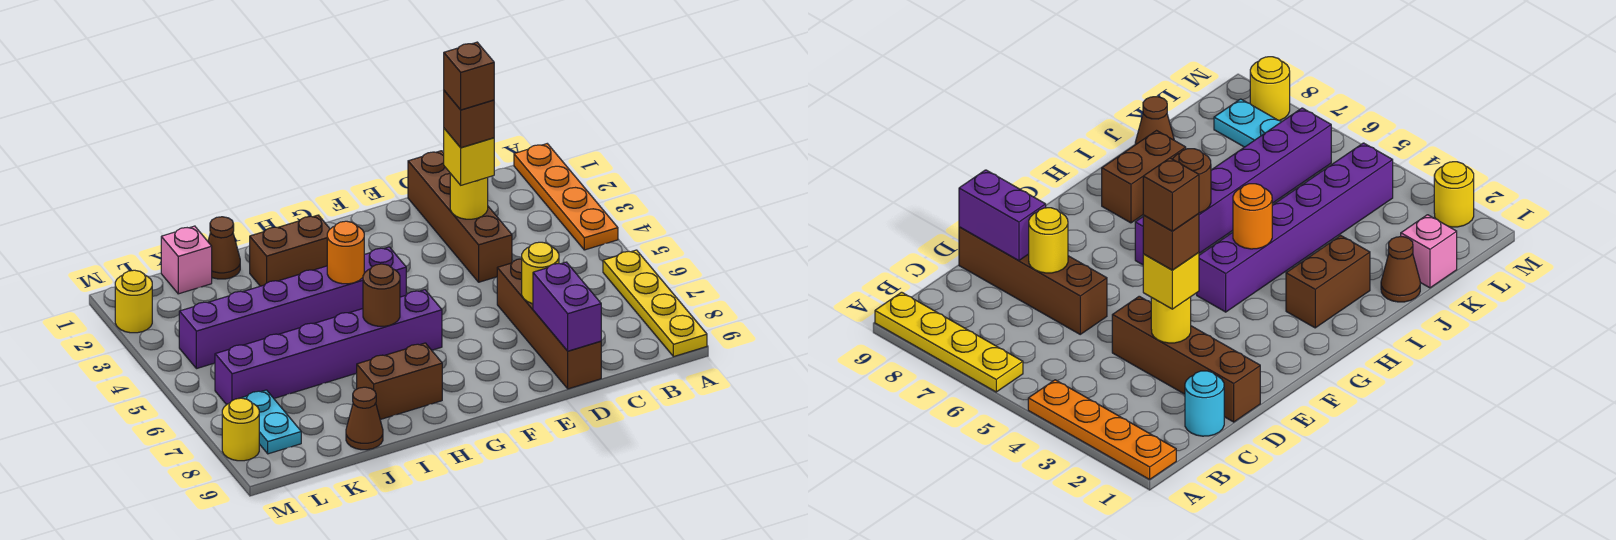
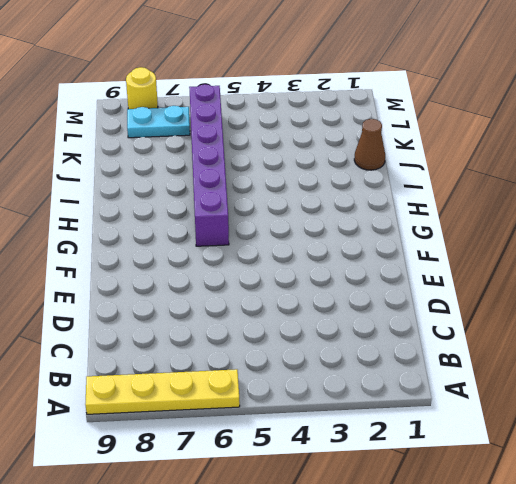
none -> orange plate A1:A4 level 1
none -> cyan round brick C1 level 1
none -> brown brick D1:D4 level 1

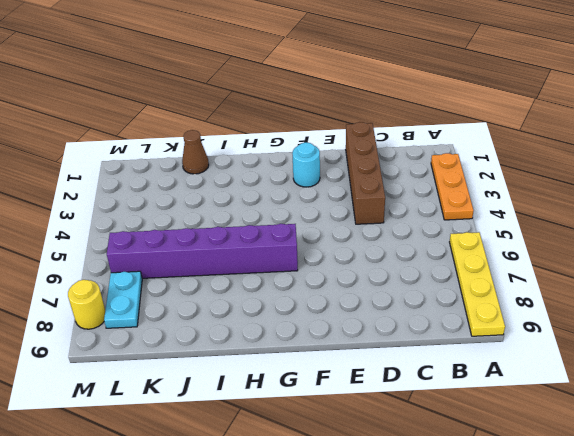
orange plate A2:A4 level 1 -> orange plate A1:A4 level 1
cyan round brick F2 level 1 -> cyan round brick C1 level 1
none -> brown brick D6:D9 level 1
none -> purple brick G4:L4 level 1
none -> brown brick H2:I2 level 1

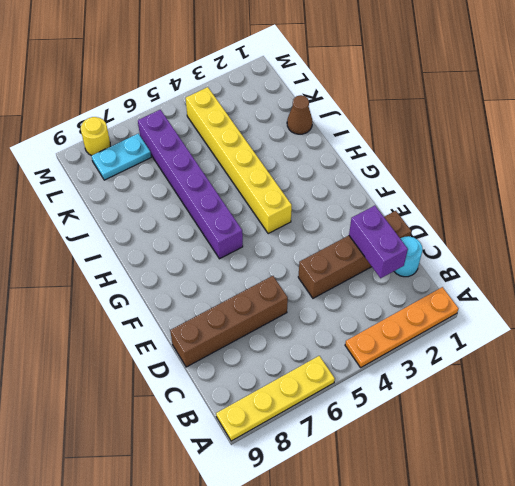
purple brick C2:D2 level 2 -> purple brick D8:D9 level 2
yellow brick G4:L4 level 1 -> purple brick G4:L4 level 1
none -> brown brick H2:I2 level 1
none -> brown brick H8:I8 level 1
none -> brown cone J9 level 1

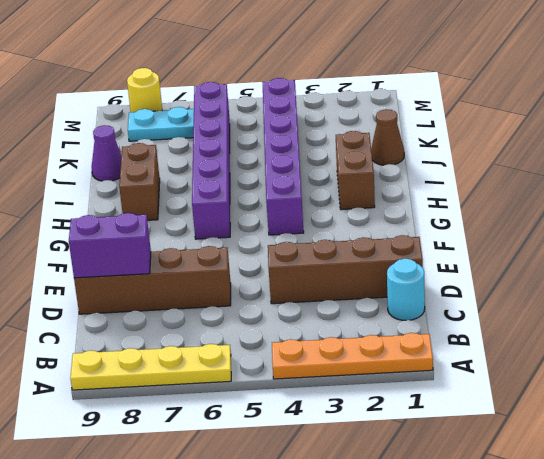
purple cone J9 level 1 -> brown cone J9 level 1
none -> pink brick K1 level 1
none -> yellow round brick M2 level 1
none -> yellow round brick D3 level 2

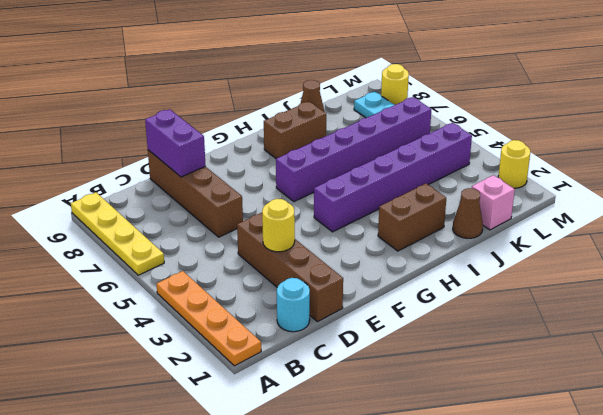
none -> yellow round brick D7 level 2
none -> orange round brick H4 level 2
none -> brown round brick H6 level 2

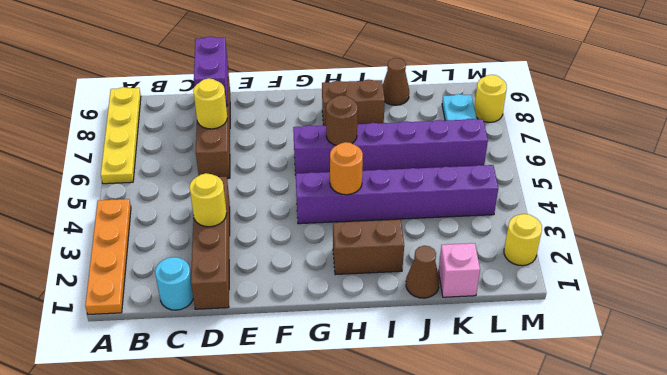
none -> yellow brick D3 level 3
none -> brown brick D3 level 4
none -> brown brick D3 level 5

